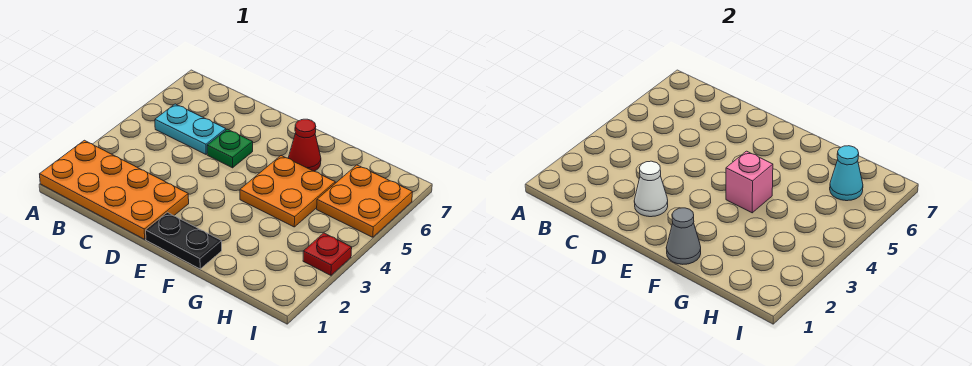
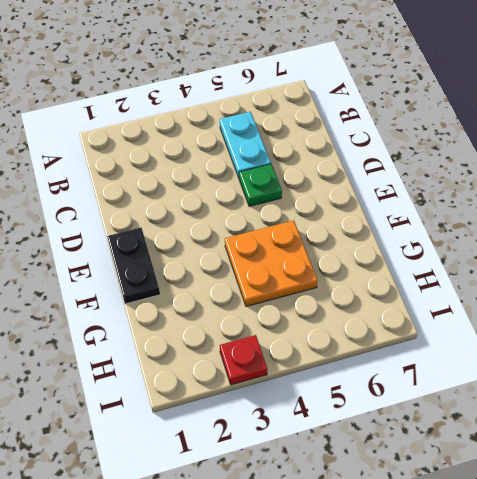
none -> orange plate A1:D2 level 1
none -> red cone F6 level 1
none -> orange plate H5:I6 level 1

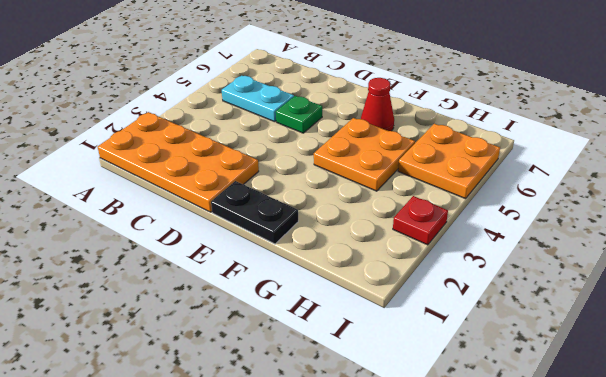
none -> white cone D2 level 2
none -> grey cone F1 level 2
none -> pink brick F4 level 2

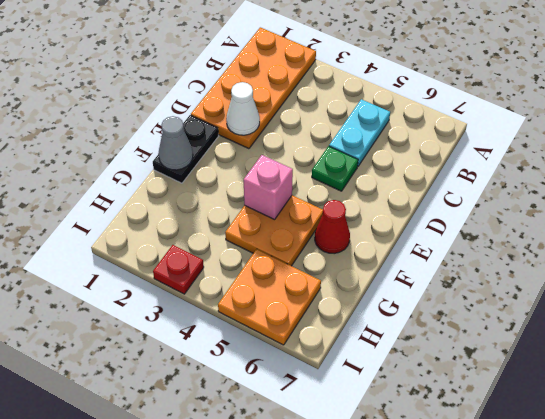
none -> cyan cone H6 level 2

